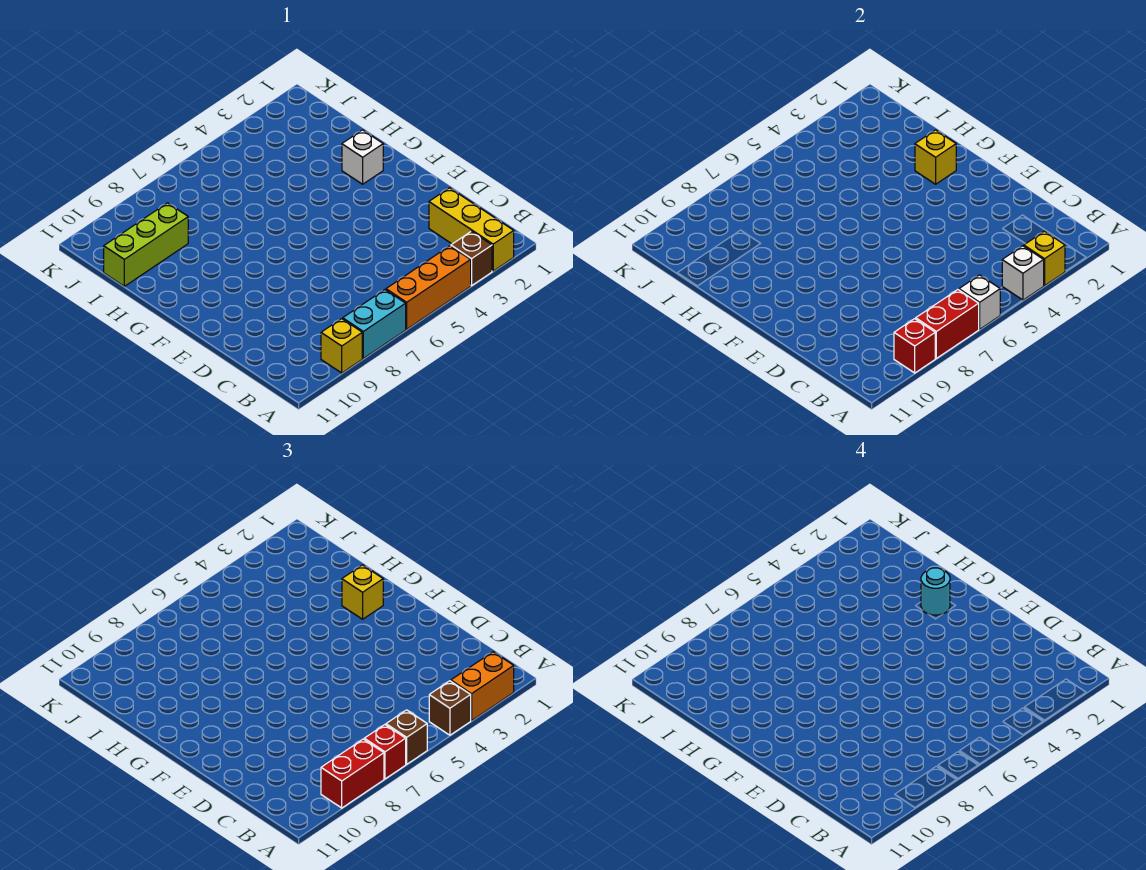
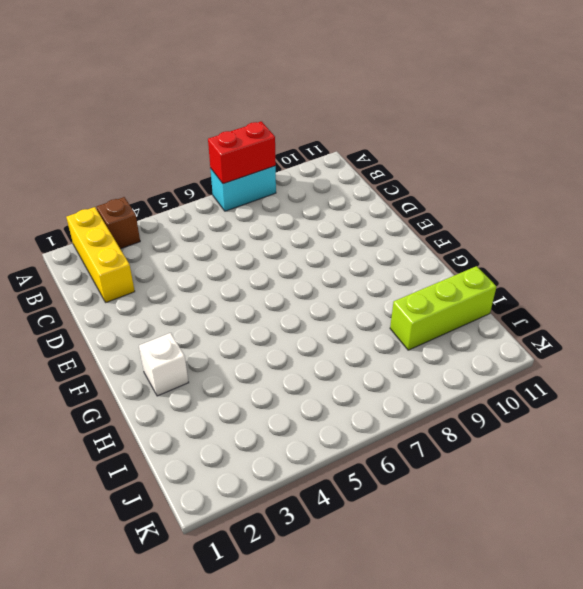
none -> orange brick A4:A6 level 1
none -> yellow brick A9 level 1
none -> yellow brick A3 level 2

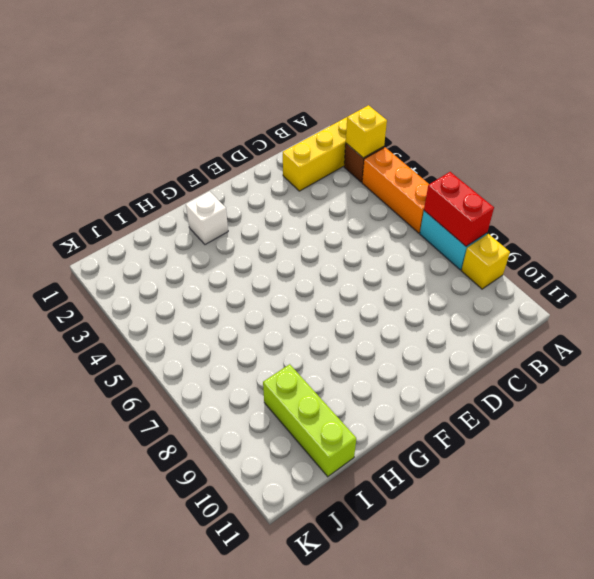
none -> white brick A4 level 2
none -> white brick A6 level 2
none -> red brick A9 level 2

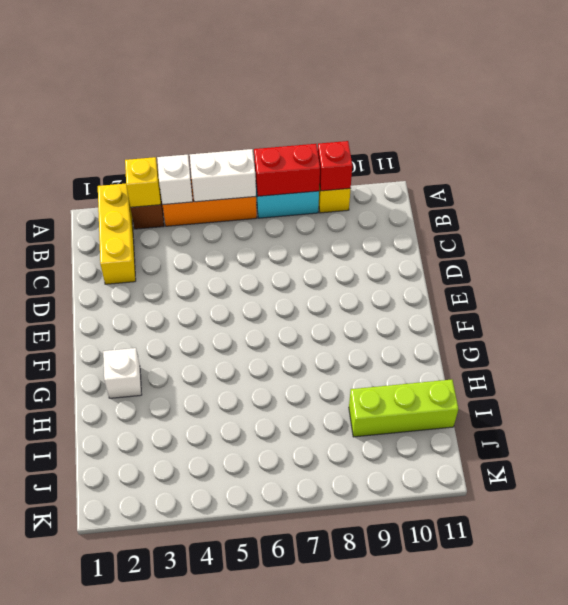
white brick A5:A6 level 2 -> white brick A6 level 2
none -> yellow brick G2 level 2
none -> orange brick A2:A3 level 3
none -> brown brick A4 level 3

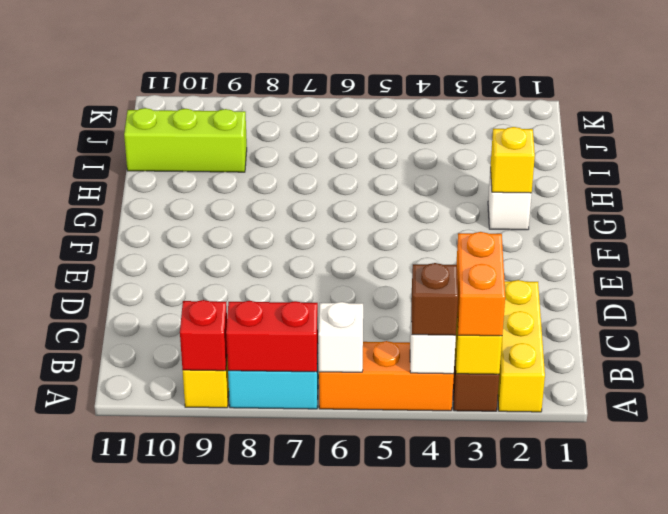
orange brick A3:B3 level 3 -> orange brick A2:A3 level 3
none -> brown brick A6 level 3
none -> red brick A7 level 3
none -> red brick A8:A9 level 3

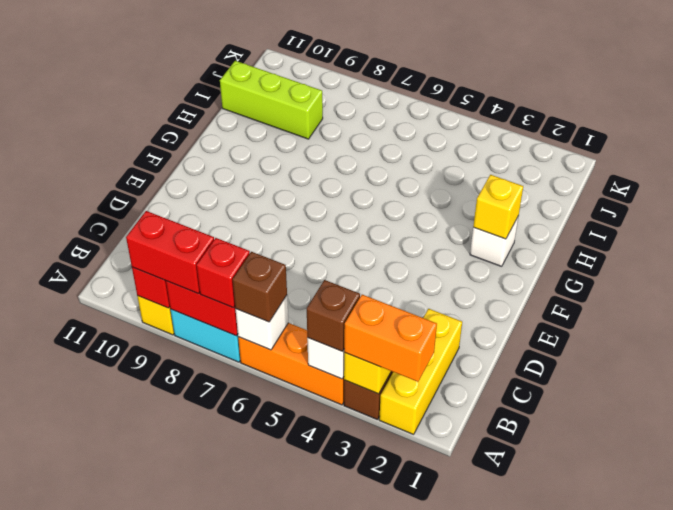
none -> yellow brick G2 level 3
none -> cyan round brick G2 level 4

